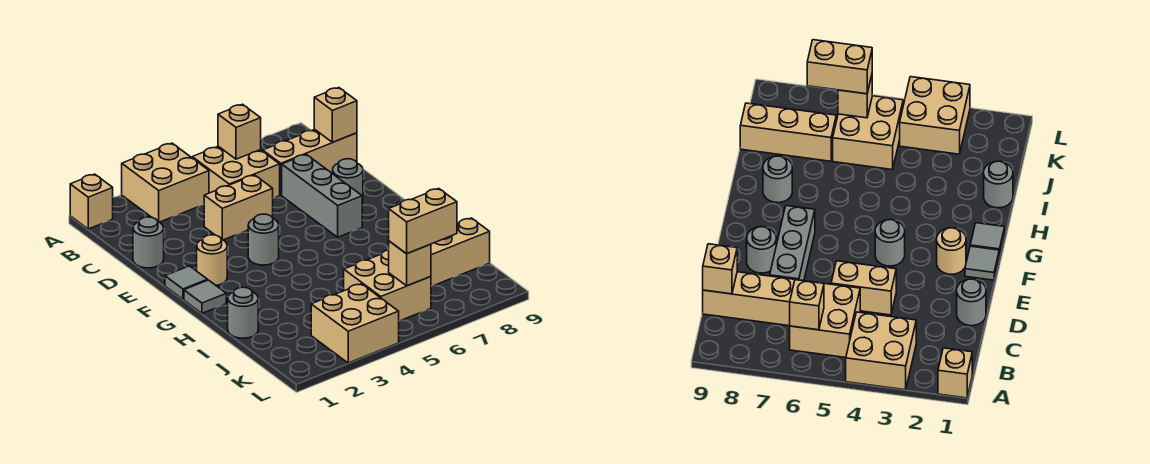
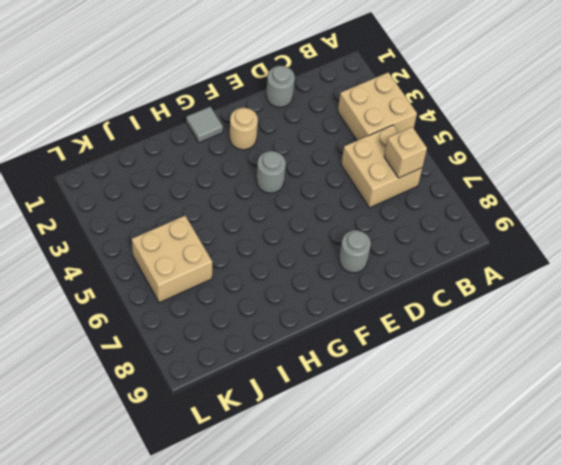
none -> tan brick A1 level 1
none -> tan brick C7:C9 level 1
none -> tan brick D4:D5 level 1

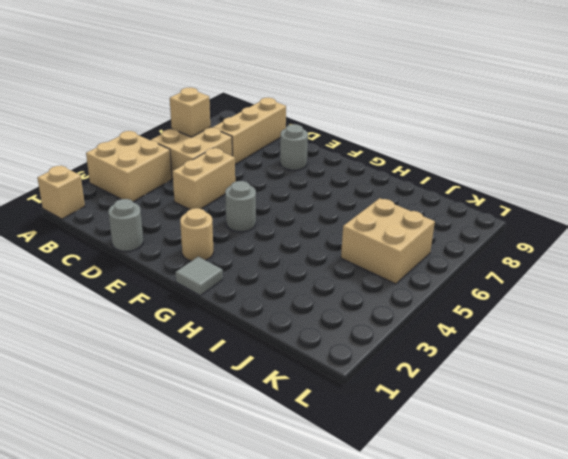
none -> grey brick D7:F7 level 1
none -> grey tile F1 level 1
none -> grey round brick H8 level 1

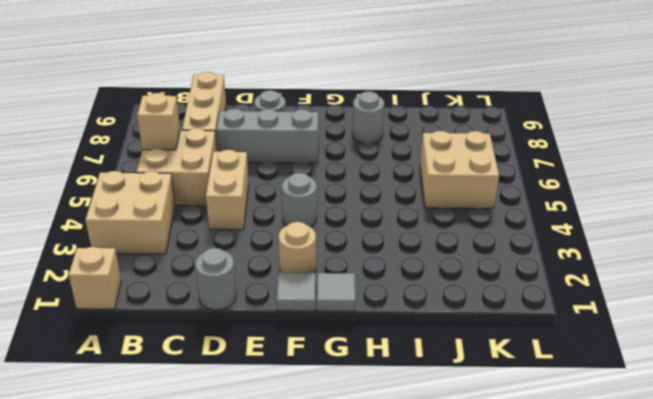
none -> grey round brick I1 level 1
none -> tan brick J7:J9 level 1
none -> tan brick K3:L4 level 1

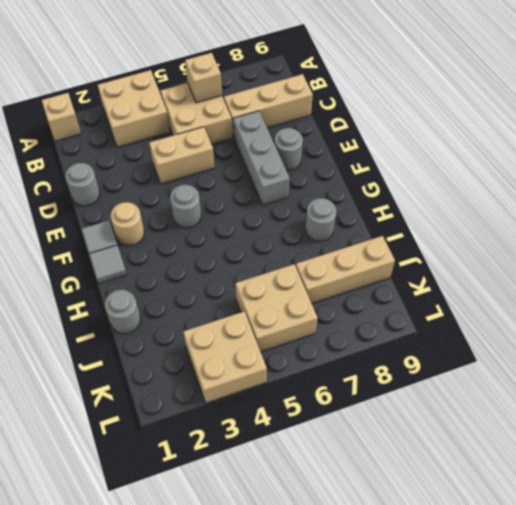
none -> tan brick C9 level 2
none -> tan brick K6 level 2
none -> tan brick K6:K7 level 3

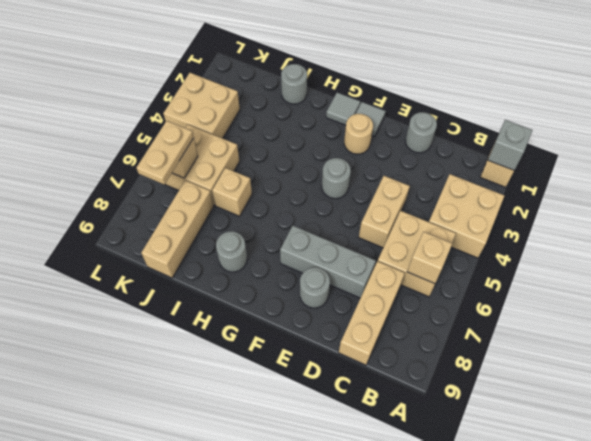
grey brick A1 level 2 -> none
tan brick I6 level 1 -> tan brick C9 level 2
tan plate K6:K7 level 3 -> tan brick K6:K7 level 3

